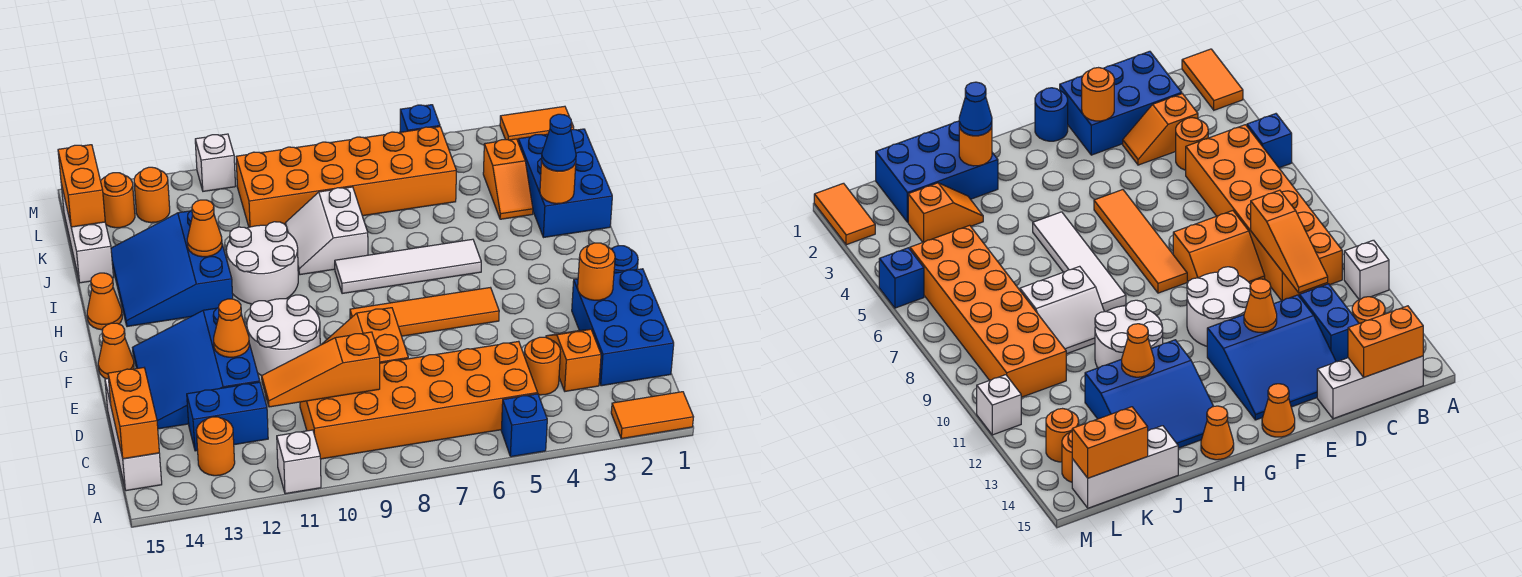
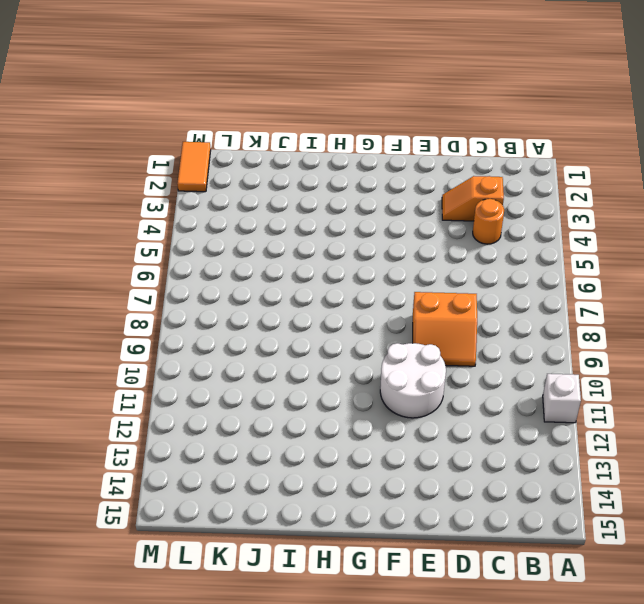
none -> orange tile A1:A2 level 1
none -> blue brick A5 level 1
none -> orange brick B5:C10 level 1
none -> orange round brick B13 level 1

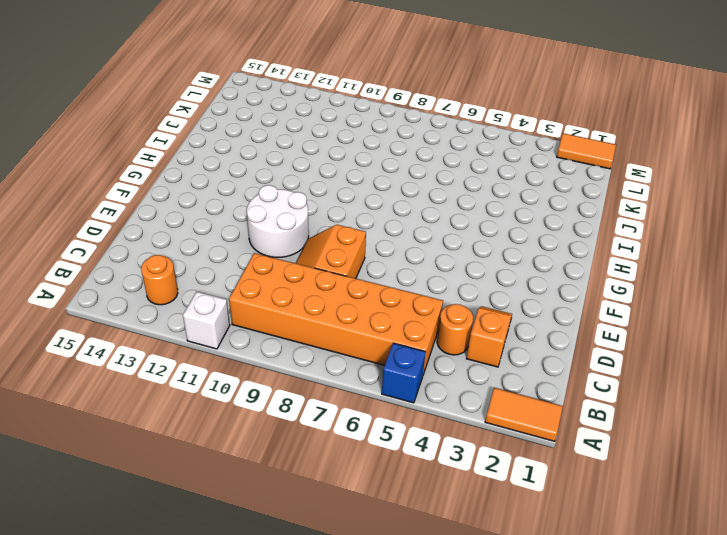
none -> white brick B15:D15 level 1
none -> blue brick C1:E2 level 1
none -> blue brick C12:C13 level 1
none -> blue slope D12:F14 level 1 top 12

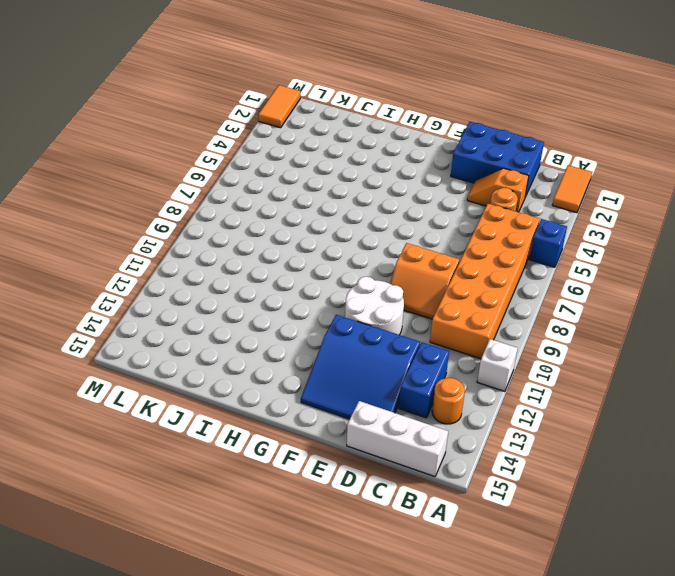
none -> blue round brick F1 level 1
none -> orange tile F5:F8 level 1
none -> orange cone F15 level 1
none -> white tile H5:H8 level 1

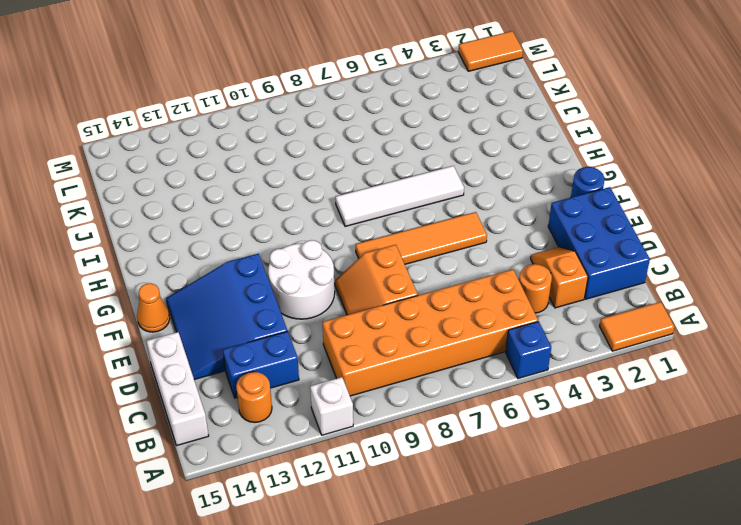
none -> white round brick H10:I11 level 1
none -> blue slope H12:J14 level 1 top 12
none -> orange cone H15 level 1
none -> blue brick I1:K2 level 1

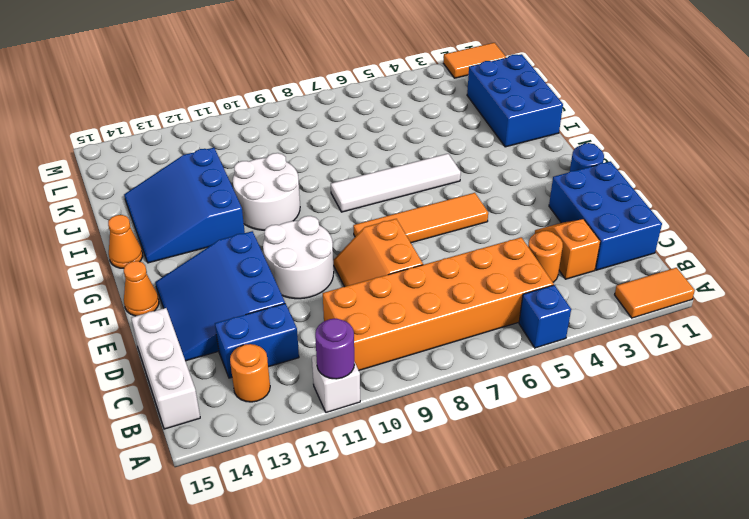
purple round brick A11 level 2 -> none
none -> white slope I8:J9 level 1 top 8
none -> orange slope J3:K3 level 1 top K
none -> white brick J15:L15 level 1
none -> orange brick K5:L10 level 1

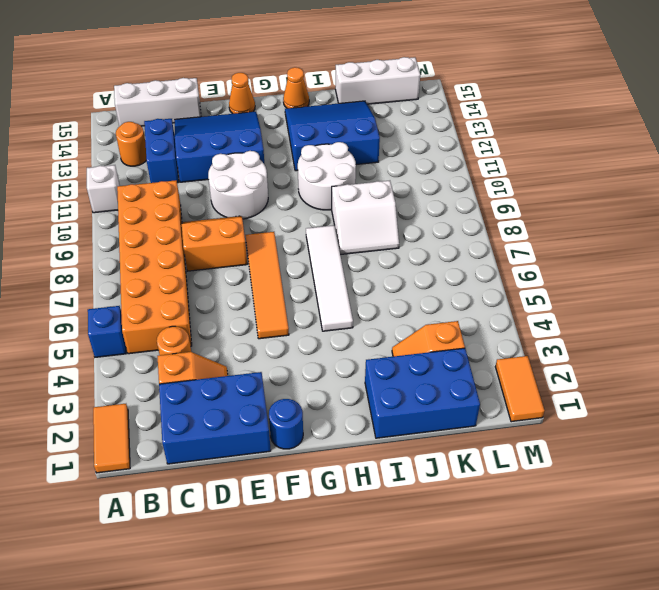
white slope I8:J9 level 1 top 9 -> white slope I8:J9 level 1 top 8
none -> orange brick K5:L10 level 1
none -> orange round brick L13 level 1
none -> orange round brick L14 level 1
none -> blue brick M5 level 1

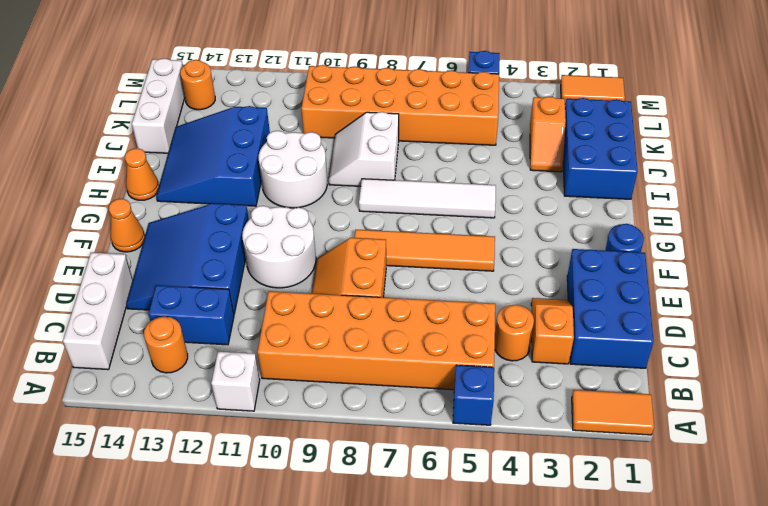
none -> orange round brick L13 level 1
none -> white brick M11 level 1
none -> orange brick B15:C15 level 2
none -> orange slope C9:C11 level 2 top 9

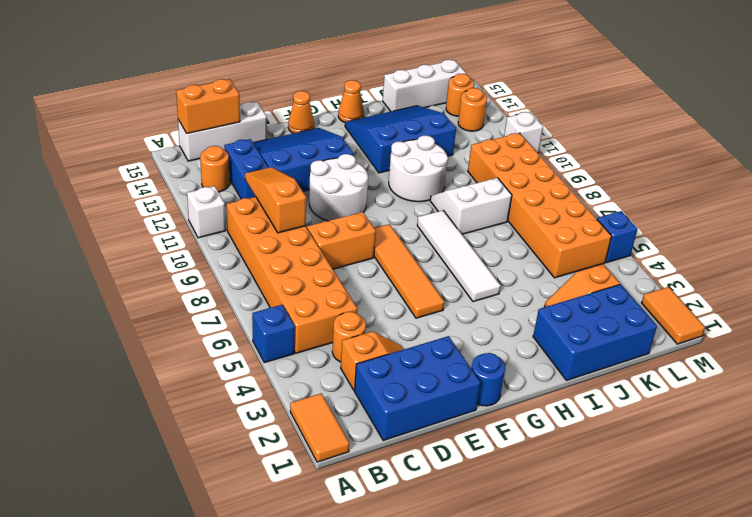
none -> orange round brick E2 level 2
none -> orange cone E12 level 2
none -> orange round brick I2 level 2
none -> orange cone I12 level 2

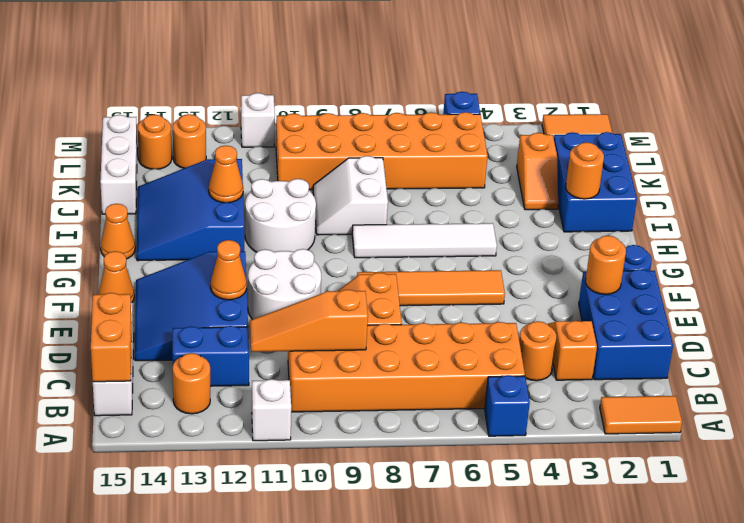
none -> orange brick K15:L15 level 2
none -> blue cone I2 level 3

